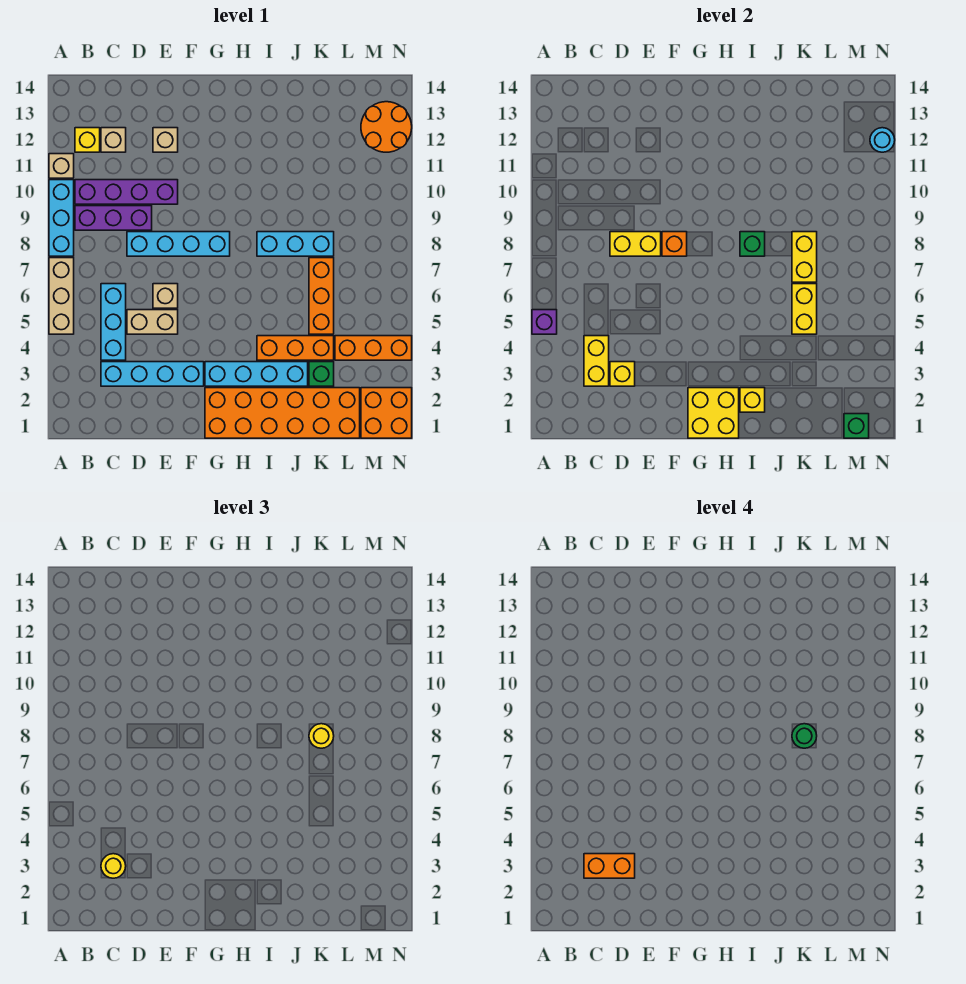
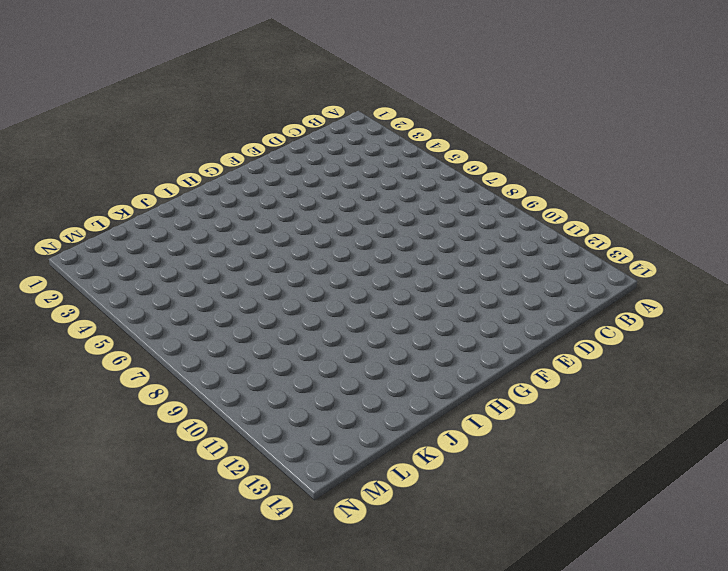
none -> tan brick A5:A7 level 1
none -> cyan brick A8:A10 level 1
none -> tan brick A11 level 1
none -> purple brick B9:D9 level 1

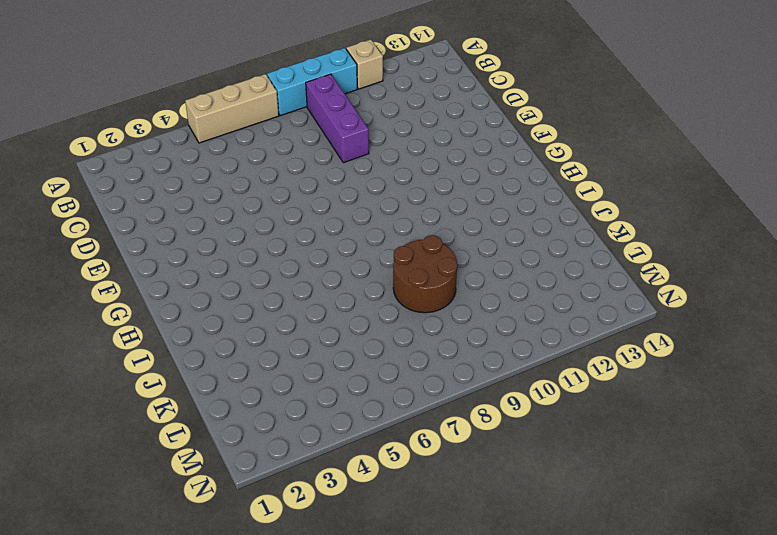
brown round brick J8:K9 level 1 -> cyan brick I8:K8 level 1
none -> purple brick B10:E10 level 1
none -> yellow brick B12 level 1
none -> cyan brick C3:F3 level 1
none -> cyan brick C4:C6 level 1

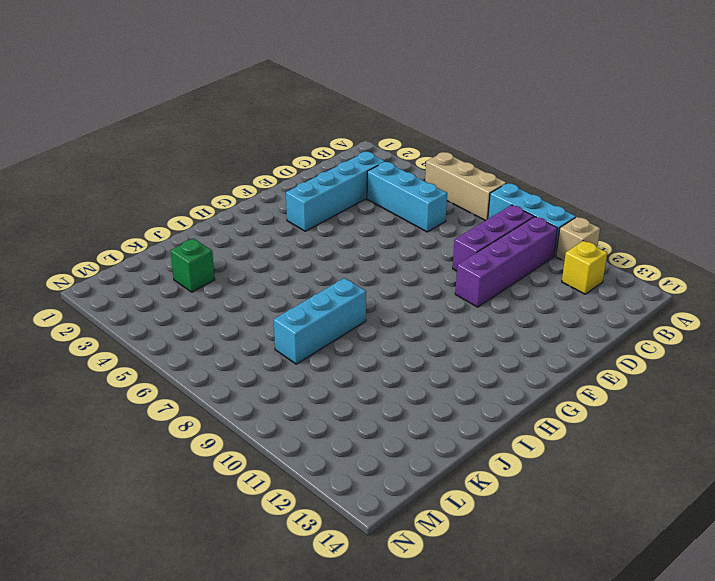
none -> tan brick C12 level 1
none -> tan brick D5:E5 level 1
none -> cyan brick D8:G8 level 1
none -> tan brick E6 level 1

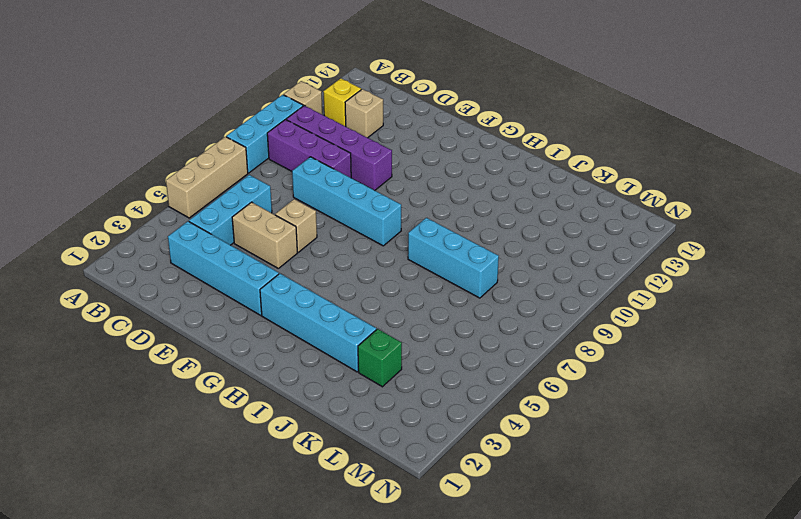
none -> tan brick E12 level 1
none -> orange brick G1:L2 level 1
none -> orange brick I4:K4 level 1
none -> orange brick K5:K7 level 1

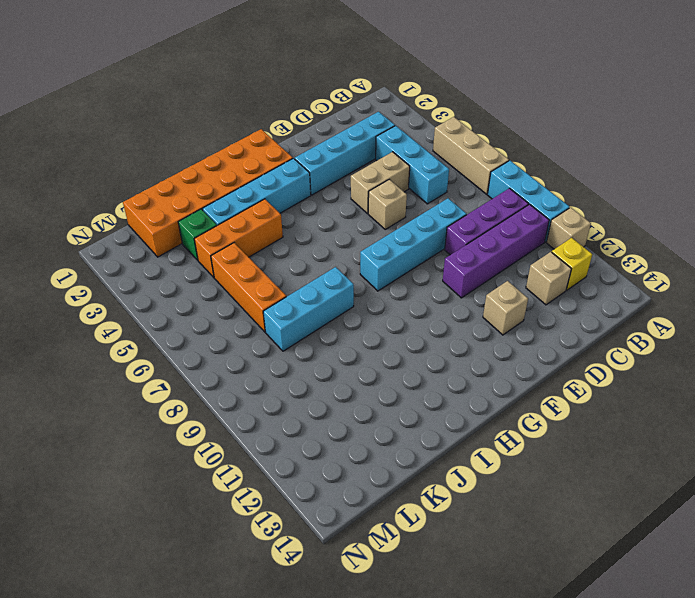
none -> orange brick L4:N4 level 1
none -> orange brick M1:N2 level 1
none -> orange round brick M12:N13 level 1
none -> purple brick A5 level 2

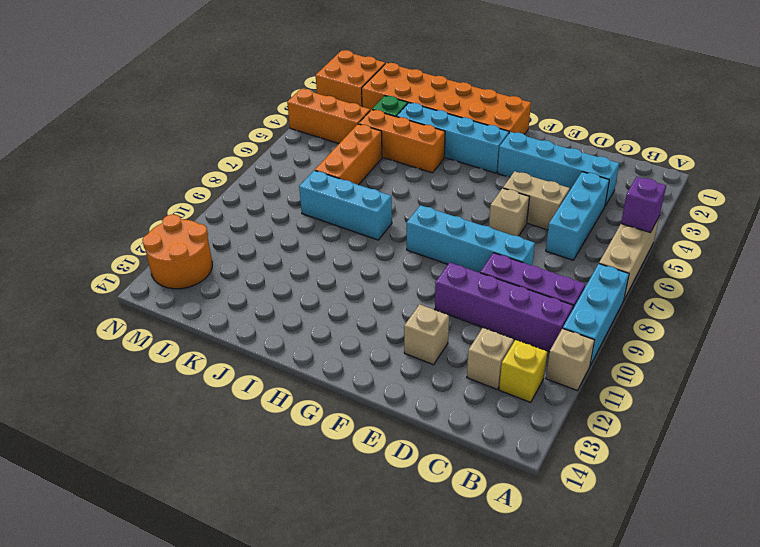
none -> yellow brick C3:C4 level 2
none -> yellow brick D3 level 2
none -> yellow brick D8:E8 level 2
none -> orange brick F8 level 2

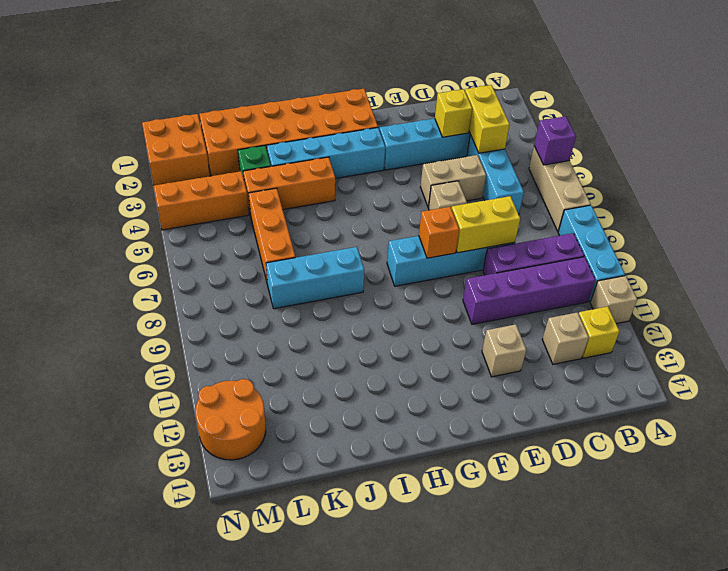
none -> yellow brick G1:H2 level 2
none -> yellow brick I2 level 2
none -> green brick I8 level 2
none -> yellow brick K5:K6 level 2

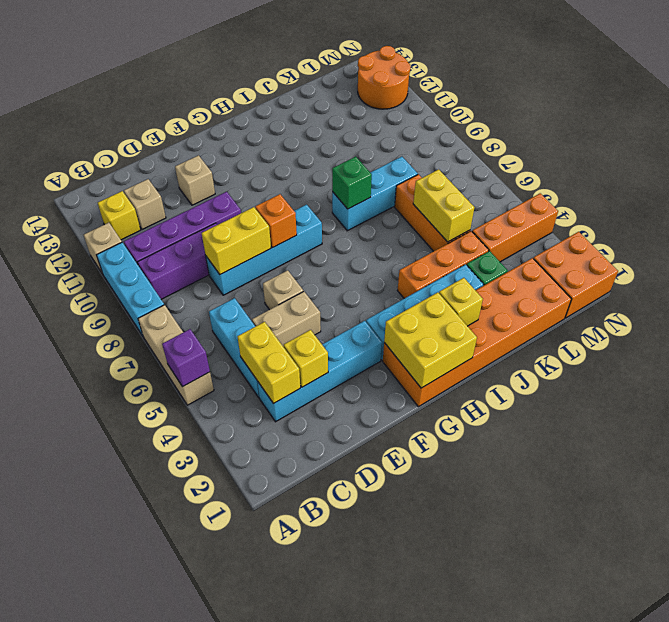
none -> yellow brick K7:K8 level 2
none -> green brick M1 level 2
none -> cyan round brick N12 level 2
none -> yellow round brick C3 level 3

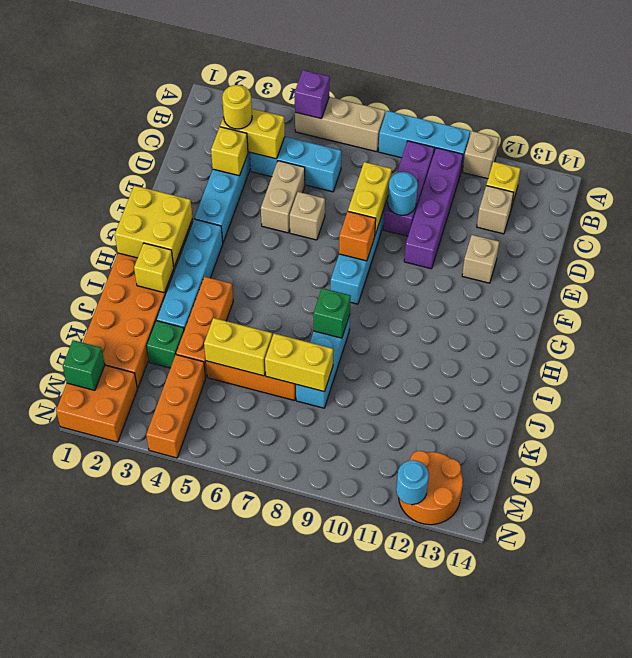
cyan round brick D9 level 2 -> none
none -> yellow round brick K8 level 3
none -> orange brick C3:D3 level 4
none -> green round brick K8 level 4

